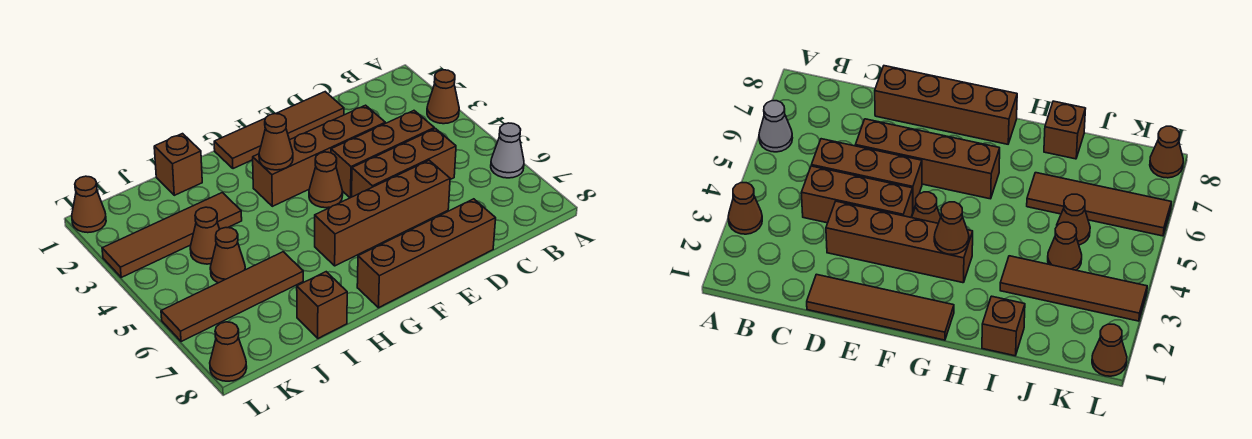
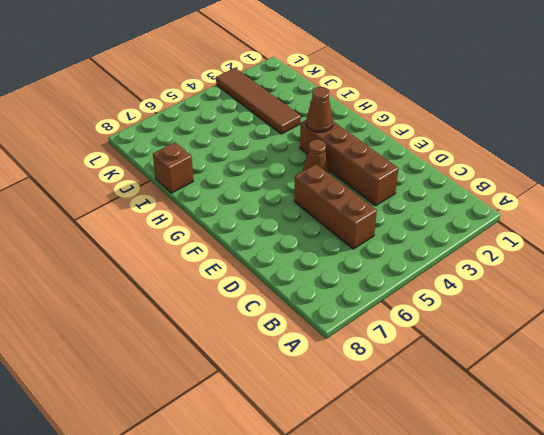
none -> brown cone A3 level 1
none -> grey cone A6 level 1
none -> brown brick C4:E4 level 1

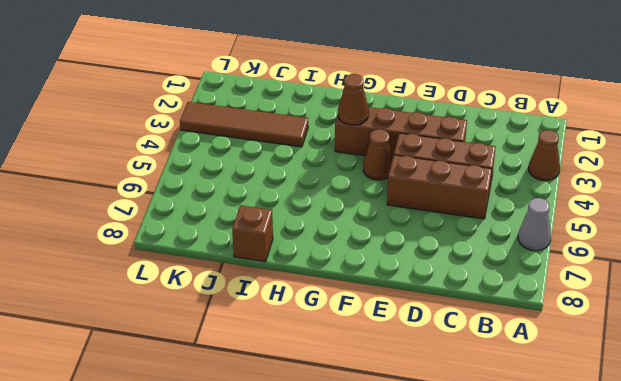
none -> brown tile D1:G1 level 1
none -> brown brick D6:G6 level 1
none -> brown brick D8:G8 level 1

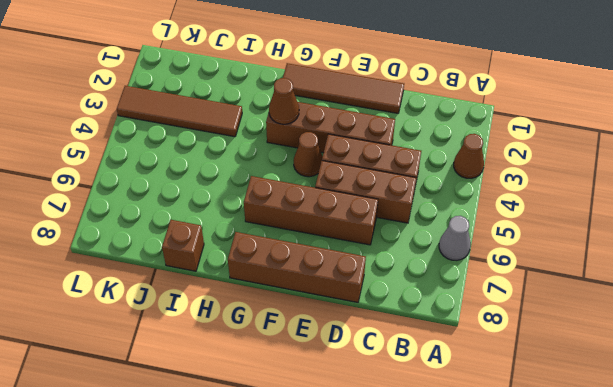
none -> brown brick I1 level 1
none -> brown tile I6:L6 level 1
none -> brown cone J4 level 1

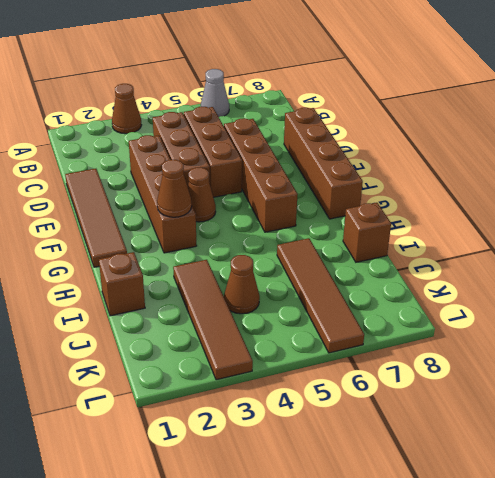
none -> brown cone J5 level 1
none -> brown cone L1 level 1
none -> brown cone L8 level 1

